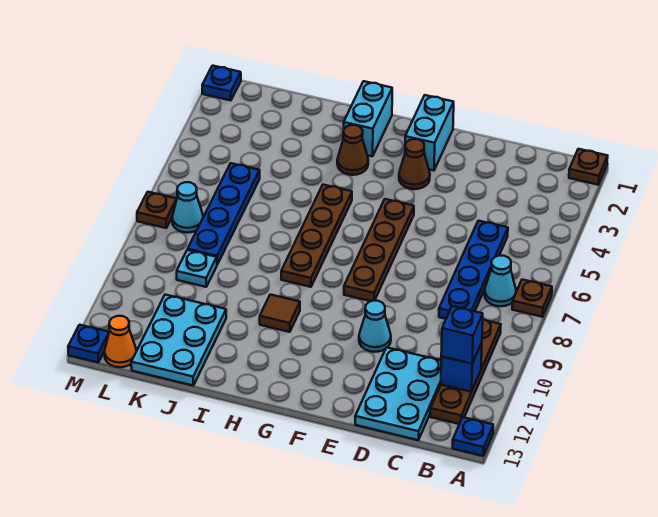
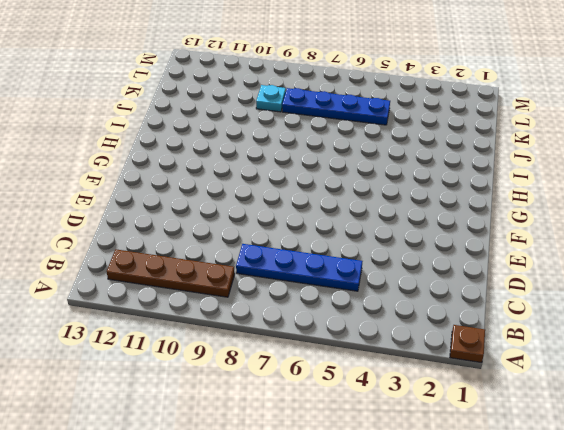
none -> brown plate A7 level 1
none -> blue plate A13 level 1
none -> cyan cone B7 level 1

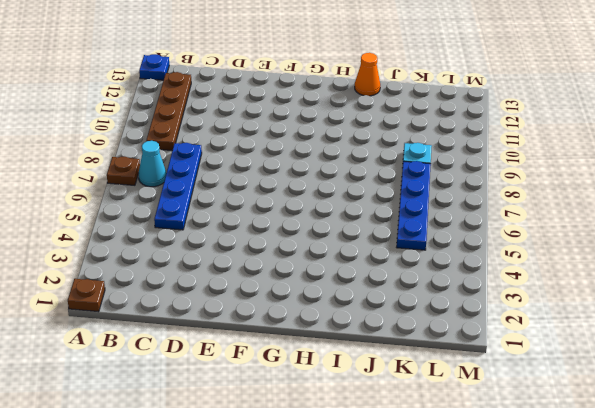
orange cone I13 level 1 -> orange cone L13 level 1
none -> cyan plate C11:D13 level 1
none -> cyan cone E10 level 1
none -> cyan brick F1:F2 level 1

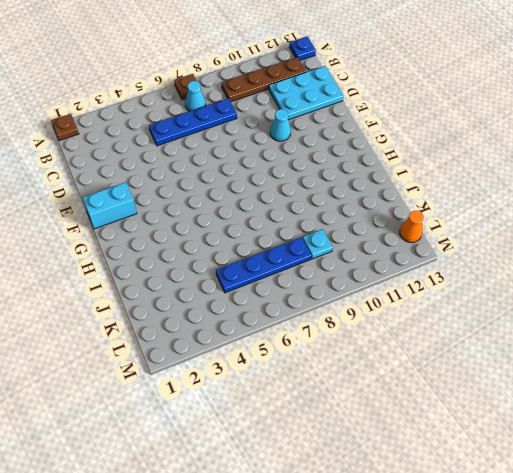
none -> brown cone F3 level 1
none -> brown plate F5:F8 level 1
none -> cyan brick H1:H2 level 1

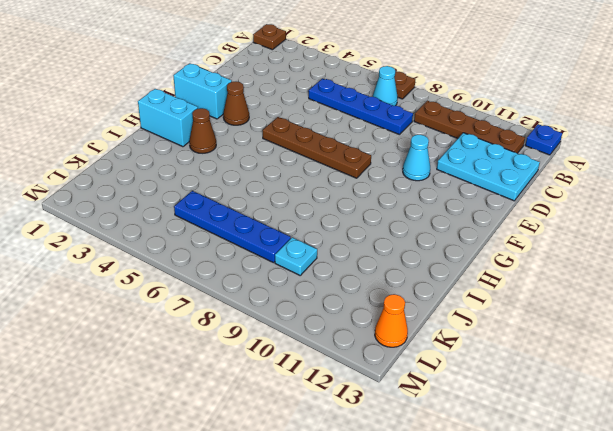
none -> brown plate H5:H8 level 1
none -> brown tile H10 level 1
none -> cyan plate J11:K13 level 1

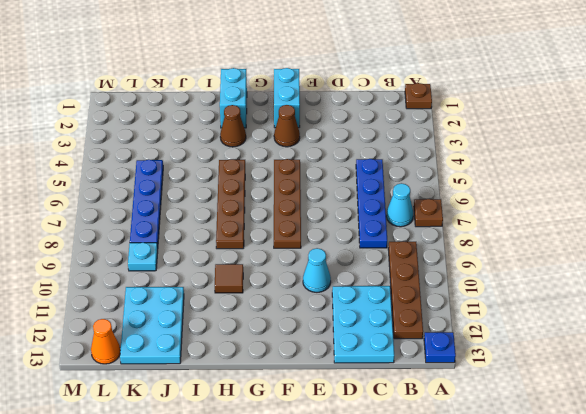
none -> cyan cone L7 level 1
none -> blue plate M1 level 1
none -> brown plate M7 level 1

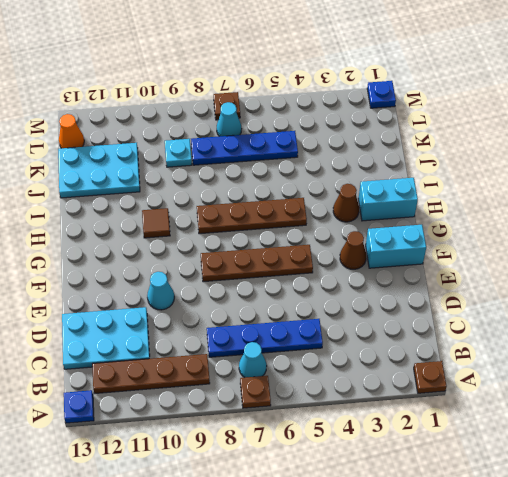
none -> blue plate M13 level 1
none -> blue brick B11 level 2
none -> blue brick B11 level 3

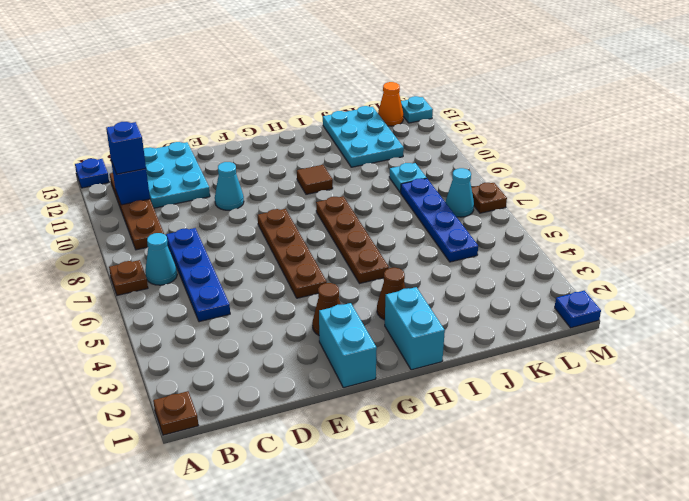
cyan plate M13 level 1 -> blue plate M13 level 1

